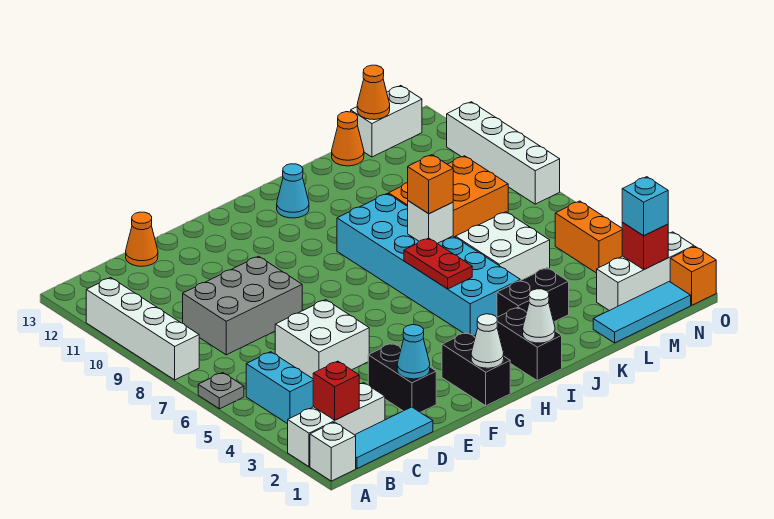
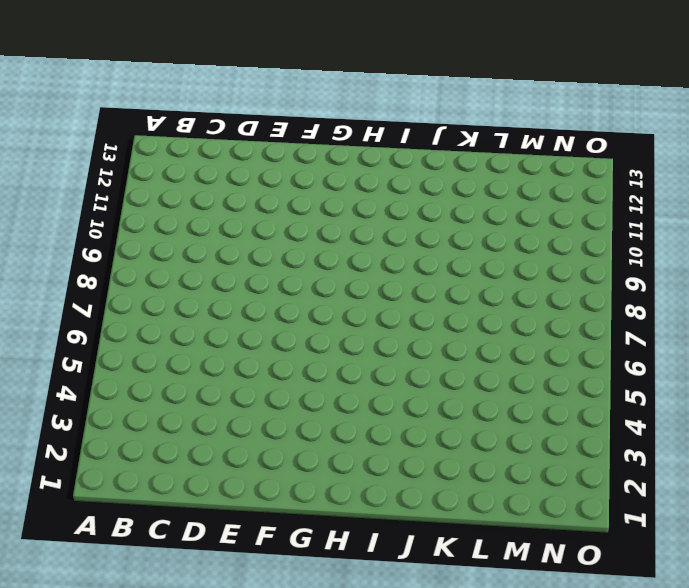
none -> white brick A1 level 1
none -> white brick A2:C2 level 1
none -> grey plate A6 level 1
none -> white brick A8:A11 level 1

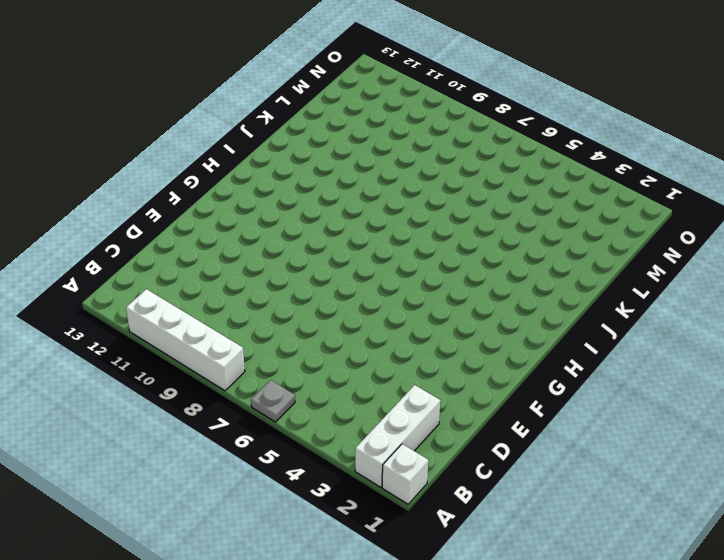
none -> cyan tile B1:D1 level 1
none -> cyan brick B4:B5 level 1
none -> grey brick C8:E9 level 1
none -> white brick D5:E6 level 1

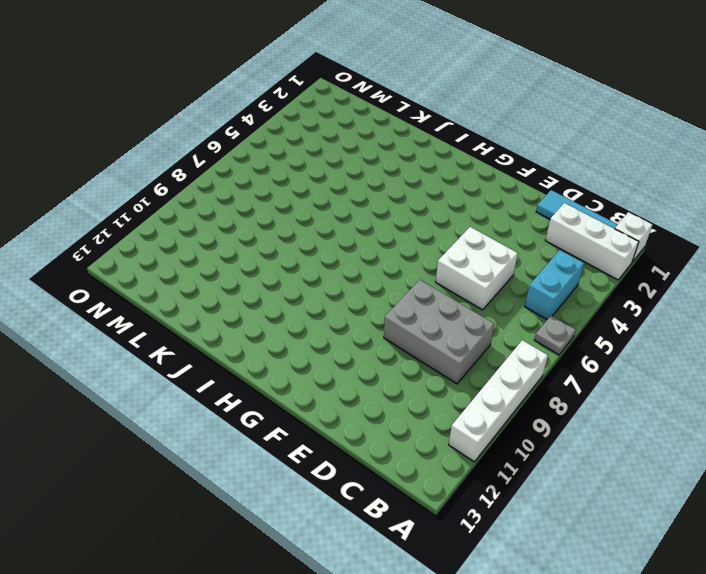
none -> orange cone D13 level 1
none -> black brick E2:E3 level 1
none -> black brick G1:G2 level 1
none -> black brick I1:I2 level 1

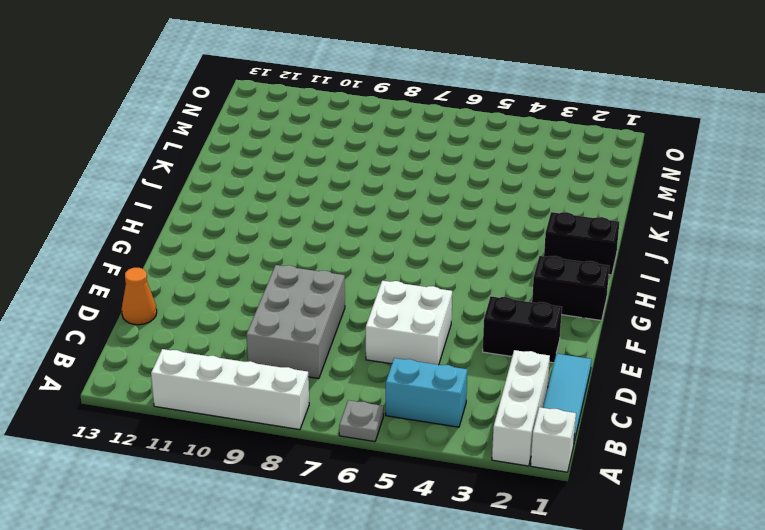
none -> cyan brick I4:J9 level 1
none -> cyan cone I12 level 1
none -> black brick J3:K3 level 1
none -> white brick K5:L6 level 1

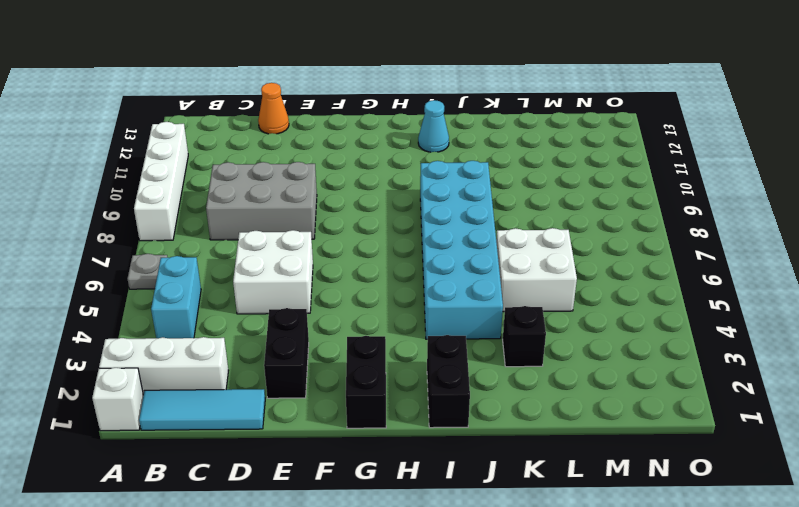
black brick K3 level 1 -> black brick J3:K3 level 1
none -> orange brick K8:M9 level 1
none -> cyan tile L1:N1 level 1
none -> orange cone L13 level 1
none -> white brick M2:O2 level 1

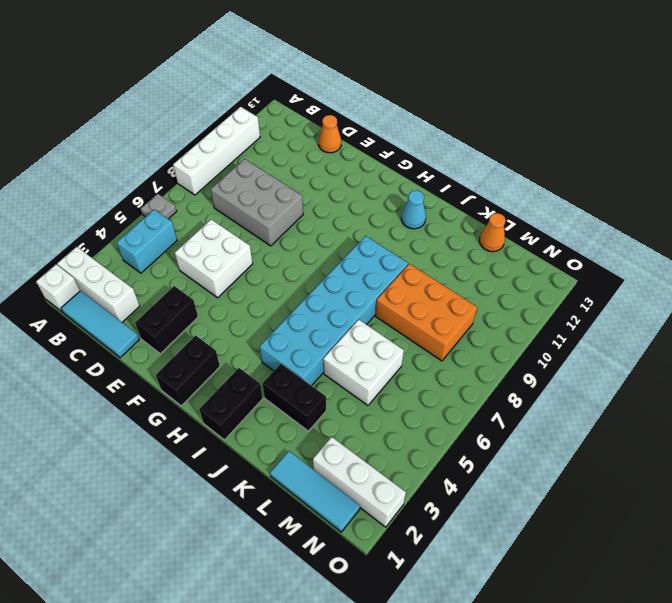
none -> white brick M13:N13 level 1
none -> orange brick N4:N5 level 1
none -> orange brick O1 level 1
none -> white brick O8:O11 level 1

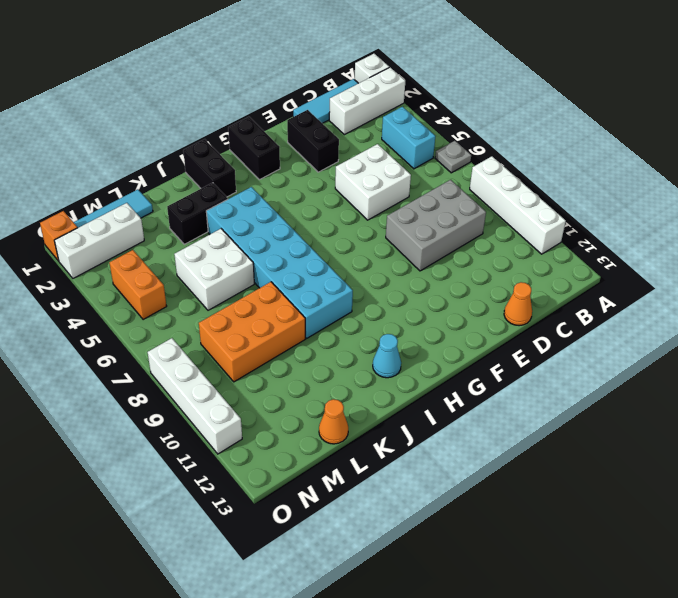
none -> white brick M13:N13 level 1
none -> red brick B2 level 2
none -> cyan cone E2 level 2
none -> white cone G1 level 2

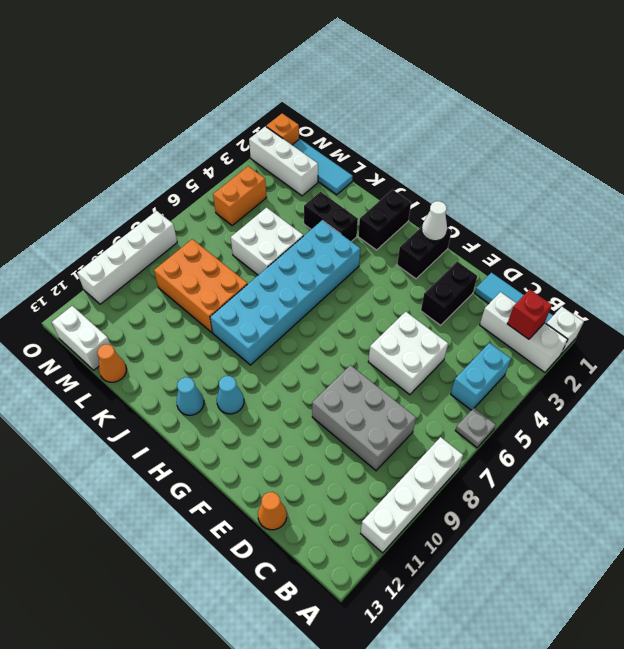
cyan cone H11 level 1 -> cyan cone E2 level 2
none -> white cone I1 level 2
none -> red plate I5:I6 level 2
none -> white brick J7 level 2
none -> orange cone M13 level 2

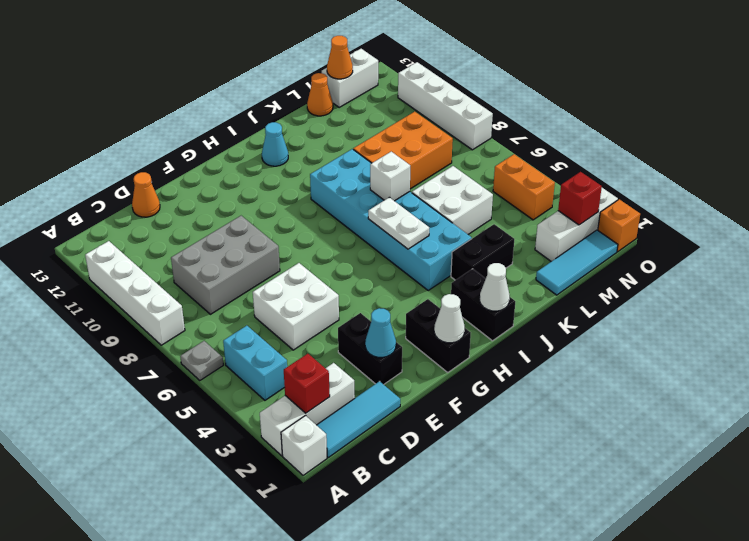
white plate I5:I6 level 2 -> red plate I5:I6 level 2
none -> orange brick J7 level 3
none -> cyan brick N2 level 3

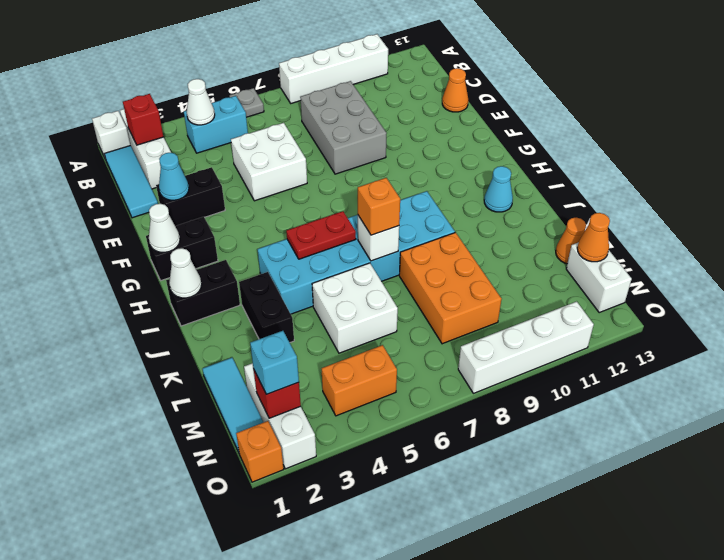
white cone B4 level 2 -> none

